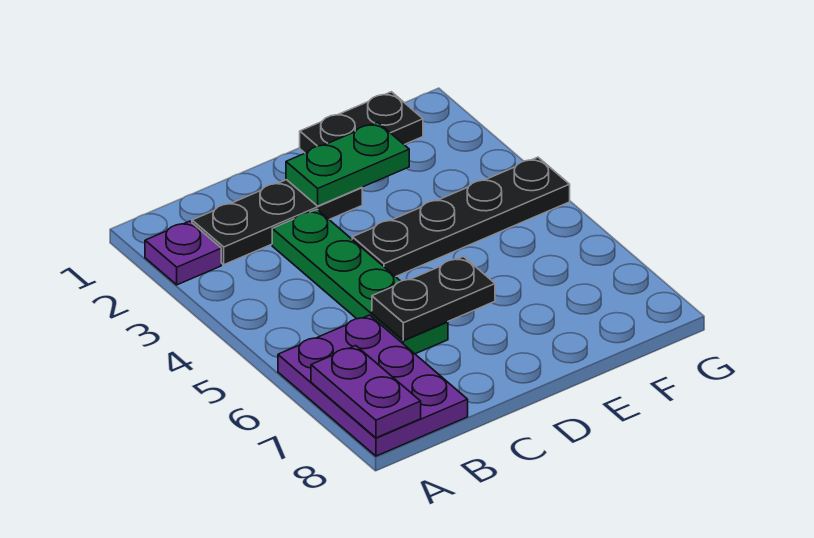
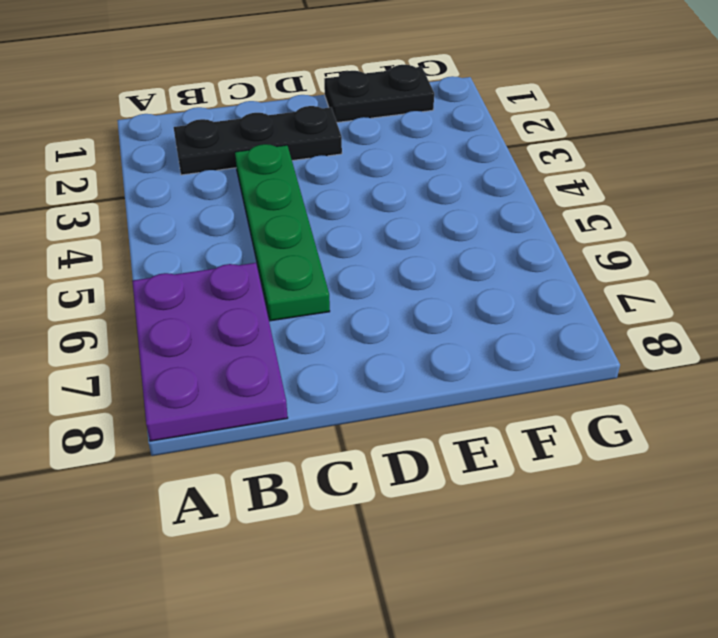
none -> purple plate A2 level 1
none -> black plate D4:G4 level 1

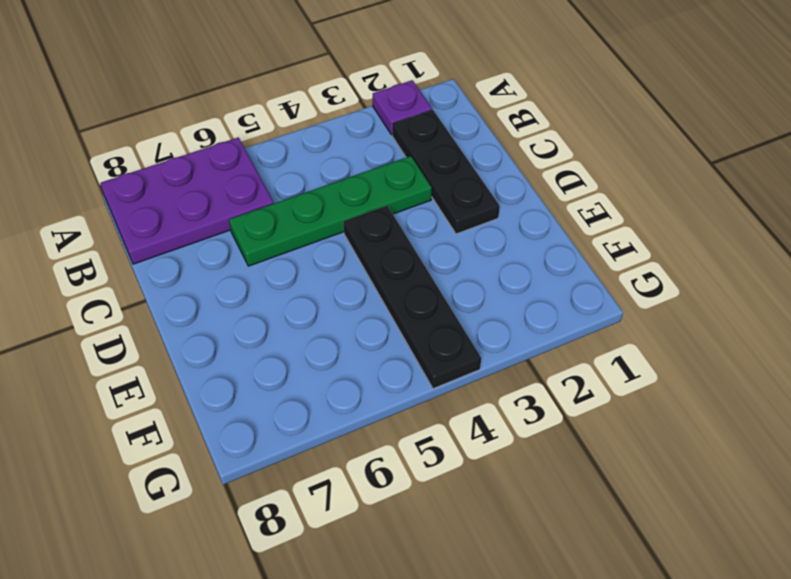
none -> black plate E1:F1 level 1
none -> purple plate A7:A8 level 2

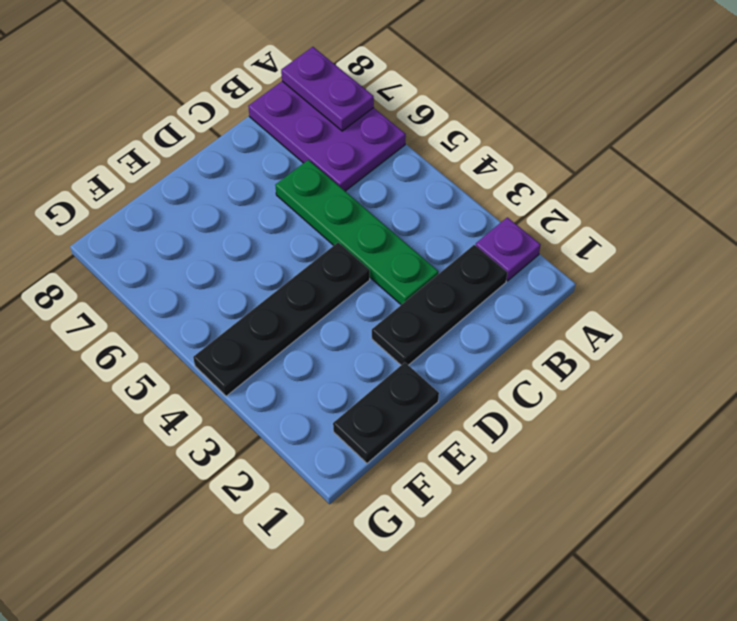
none -> black plate C6:D6 level 2
none -> green plate D2:E2 level 2

